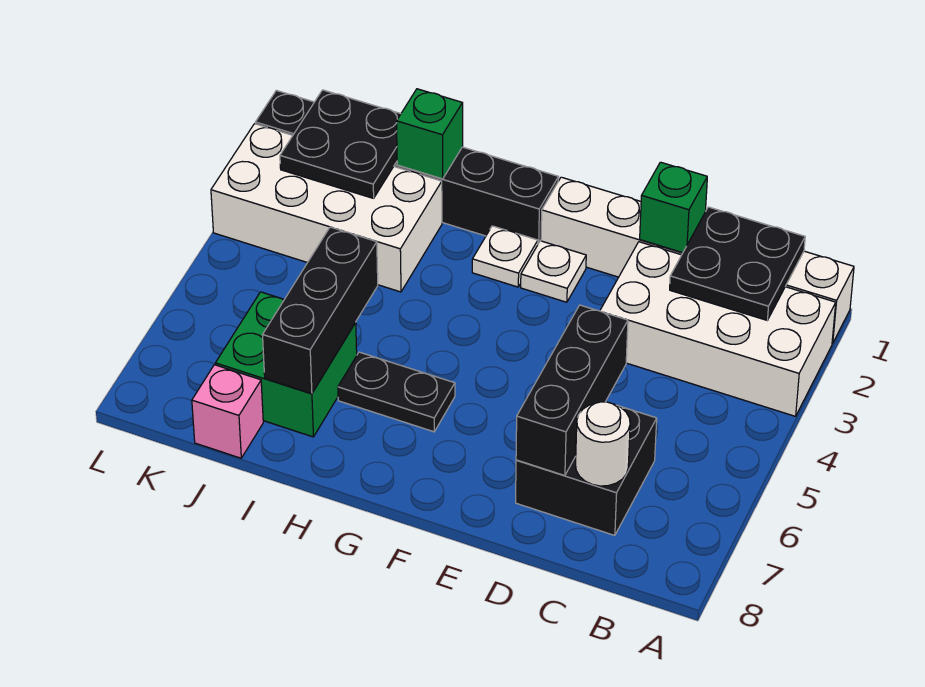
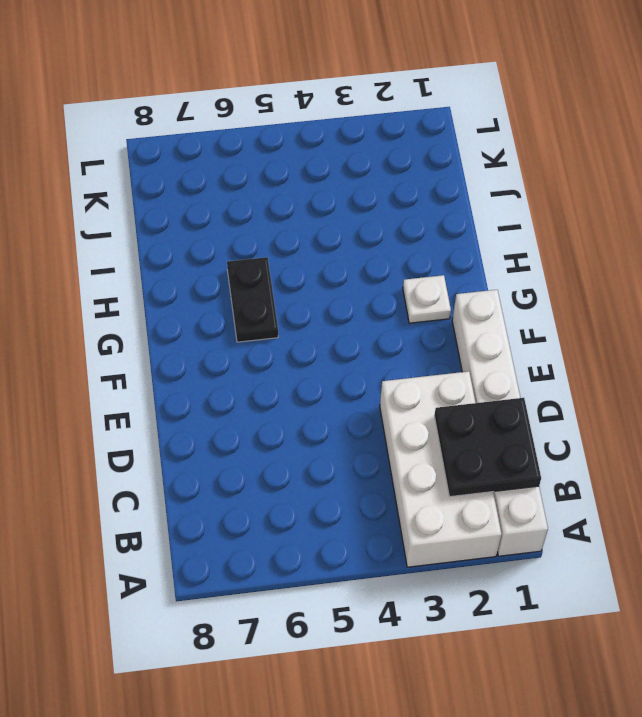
none -> black brick C6:D7 level 1
none -> white plate F2 level 1
none -> black brick G1:L1 level 1

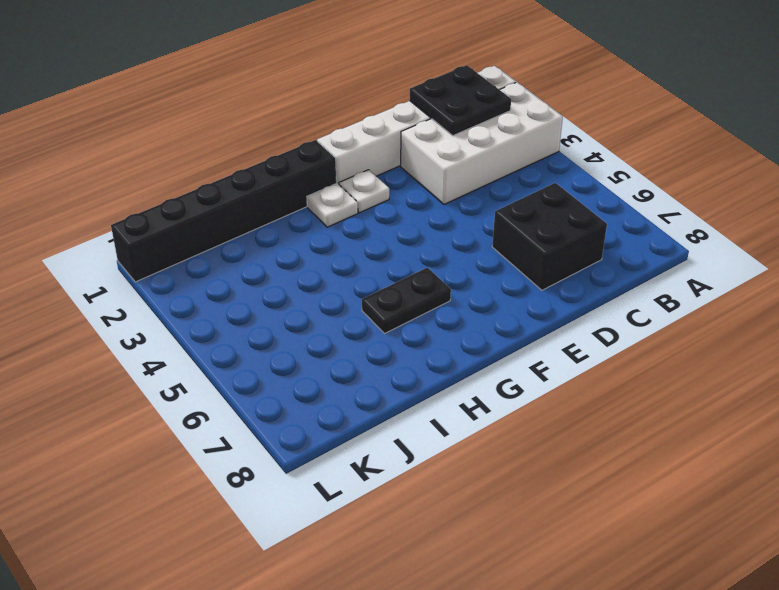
none -> white brick I2:L3 level 1
none -> green brick I6:J7 level 1
none -> pink brick J8 level 1

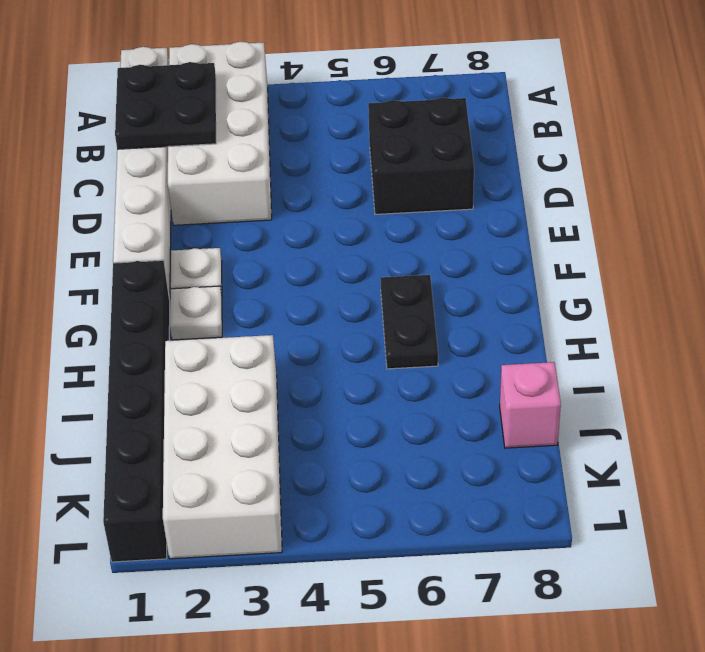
none -> green brick I6:J7 level 1
none -> white round brick C7 level 2
none -> green brick D1 level 2

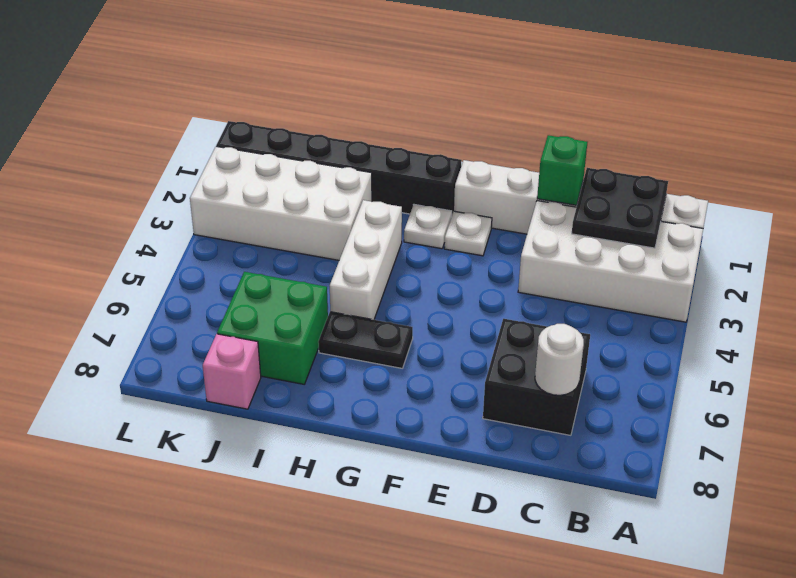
white brick H3:H5 level 1 -> none
none -> black brick D5:D7 level 2
none -> green brick I1 level 2
none -> black brick I5:I7 level 2

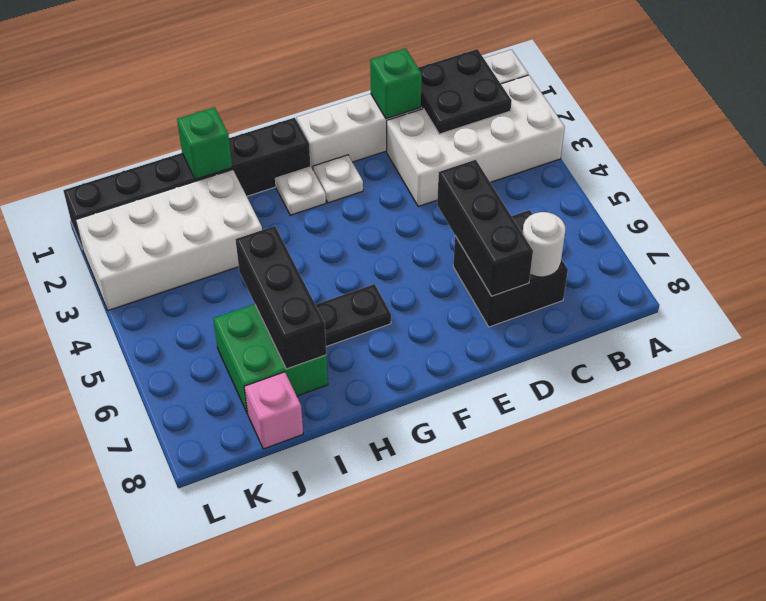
none -> black plate J1:K2 level 2

